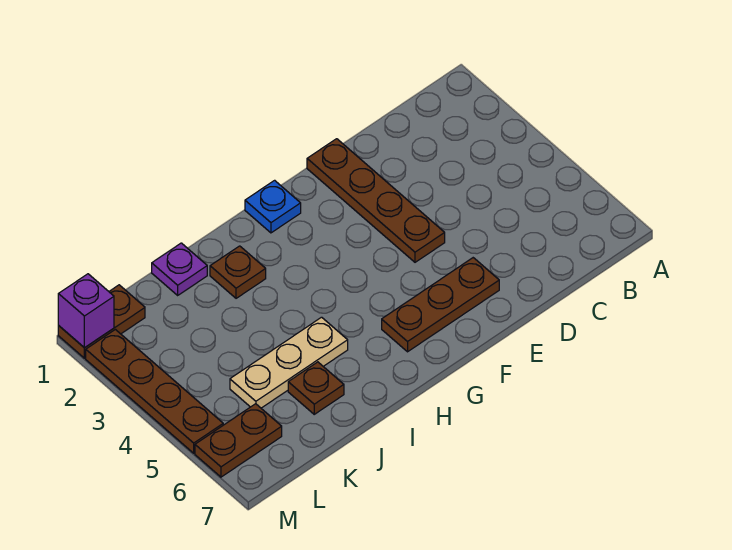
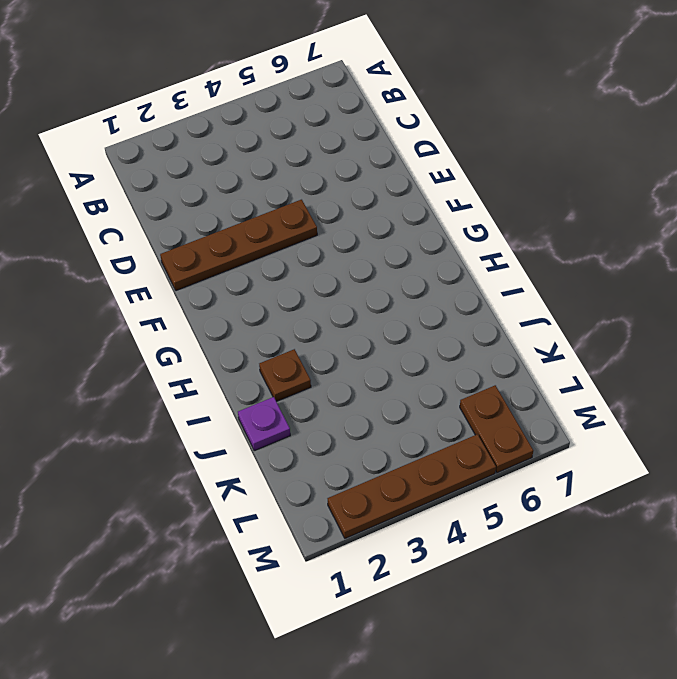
none -> brown plate E6:G6 level 1
none -> blue plate G1 level 1

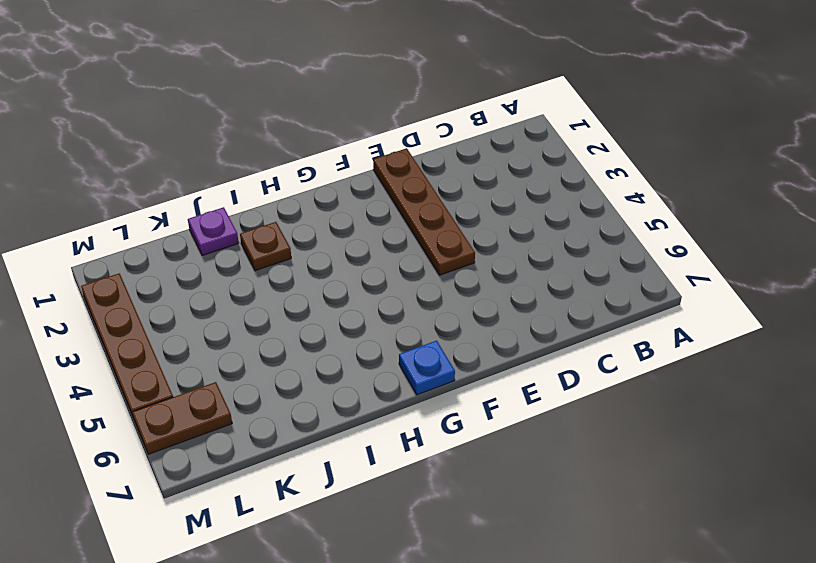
blue plate G7 level 1 -> blue plate G1 level 1
none -> brown plate E6:G6 level 1
none -> tan plate I5:K5 level 1

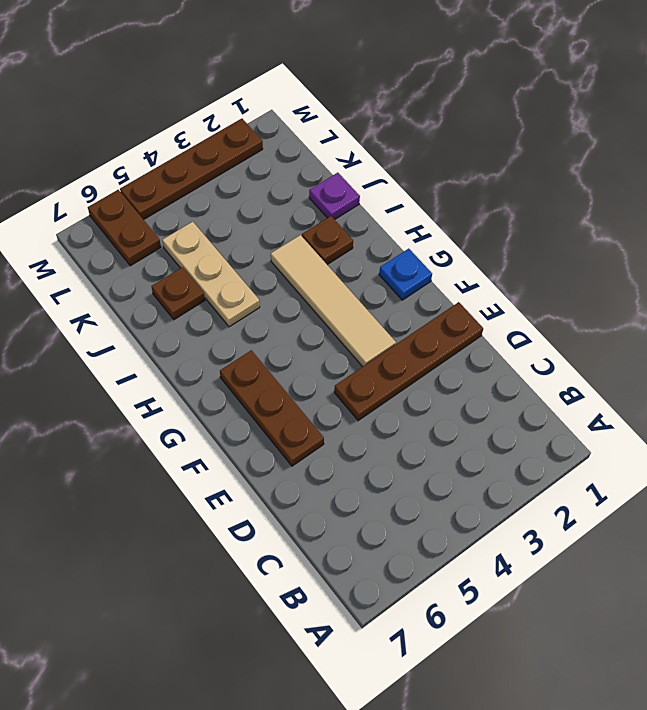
tan tile F3:I3 level 1 -> none
none -> brown plate L1:M1 level 1
none -> purple brick M1 level 2

